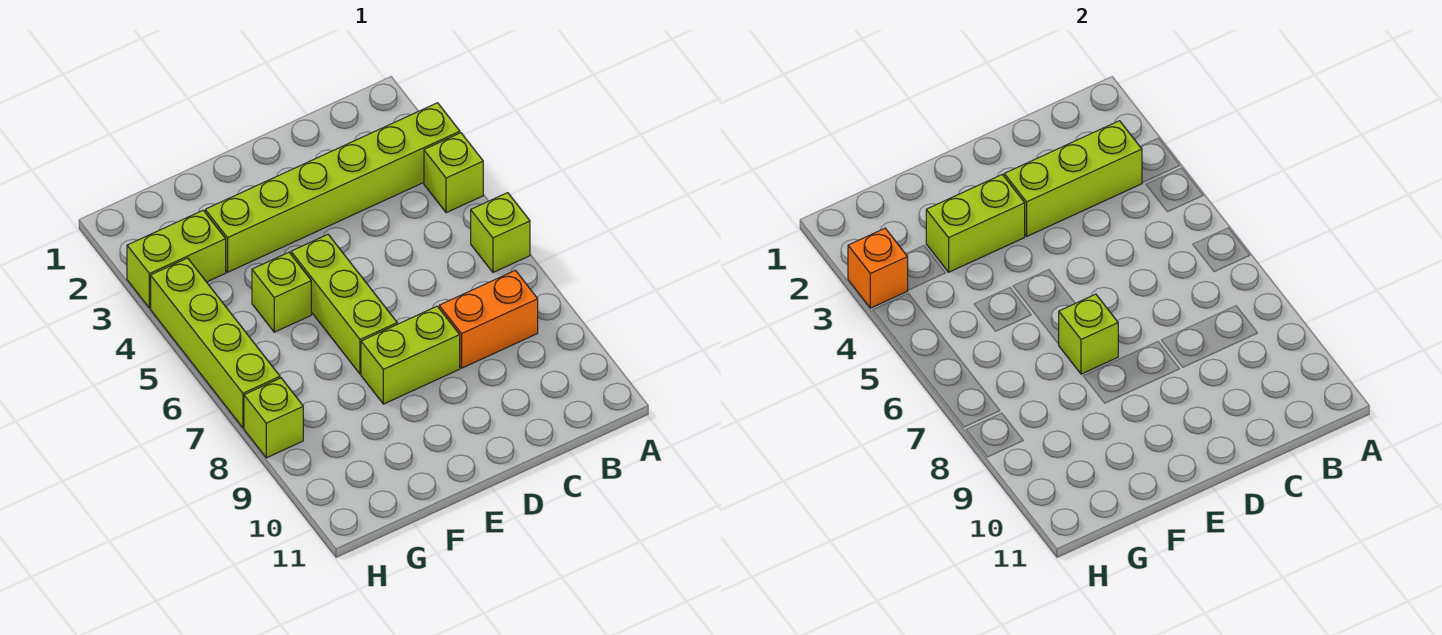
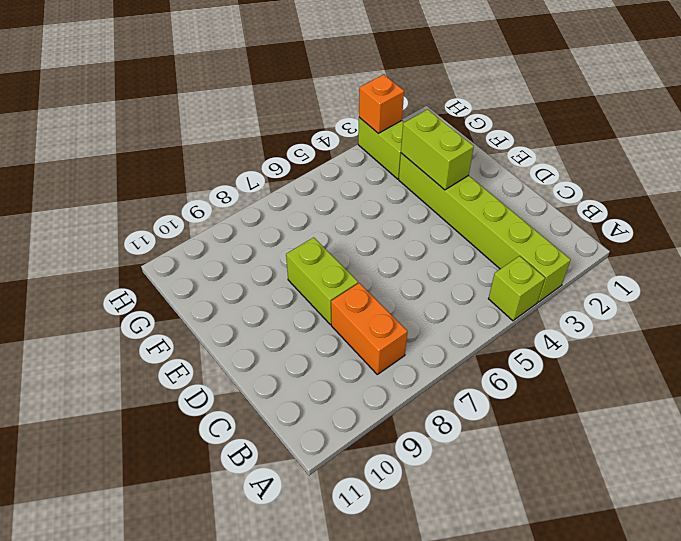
none -> lime brick A6 level 1
none -> lime brick E5:E7 level 1
none -> lime brick F5 level 1

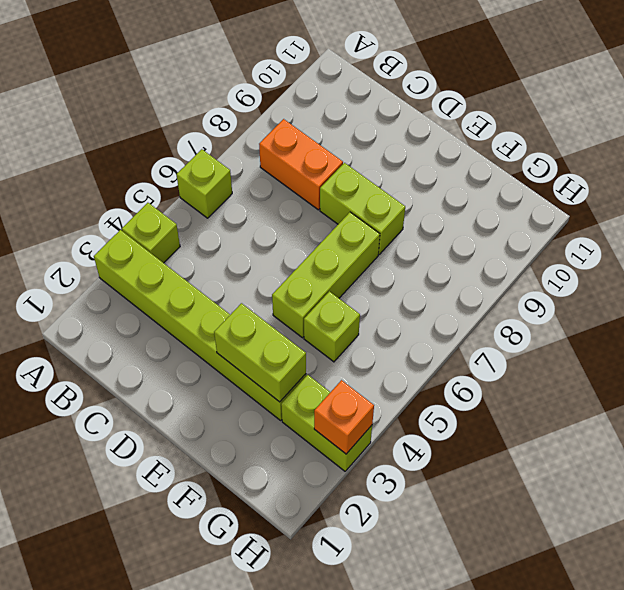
none -> lime brick H4:H7 level 1
none -> lime brick H8 level 1
none -> lime brick B3:D3 level 2

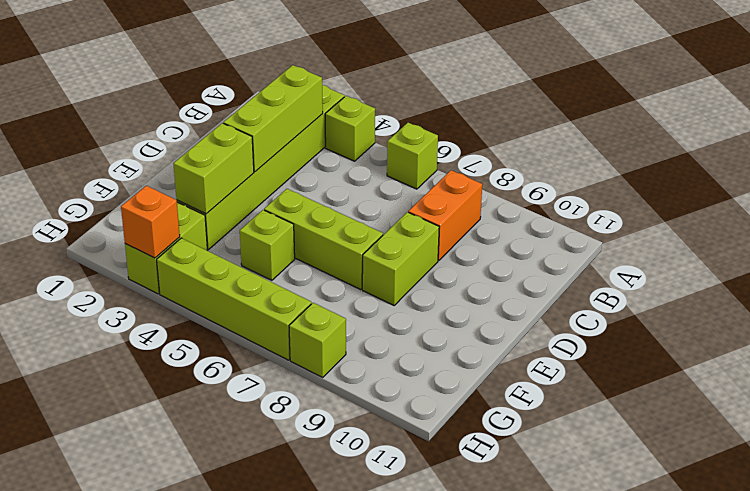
none -> lime brick E7 level 2

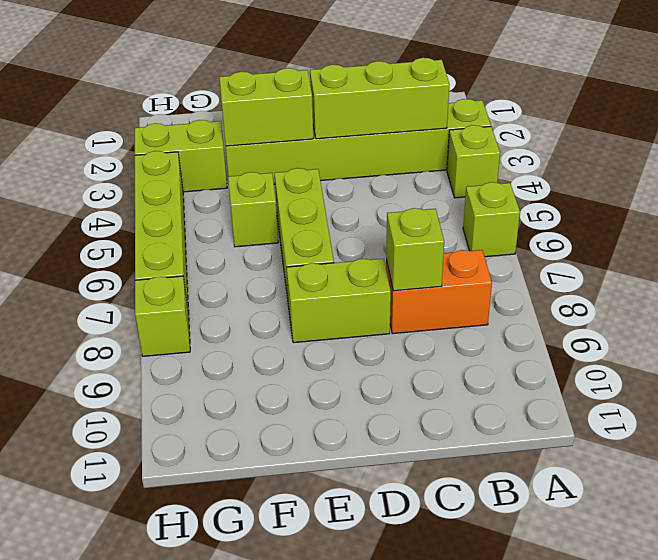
lime brick C8 level 2 -> lime brick E7 level 2
none -> orange brick H3 level 2

